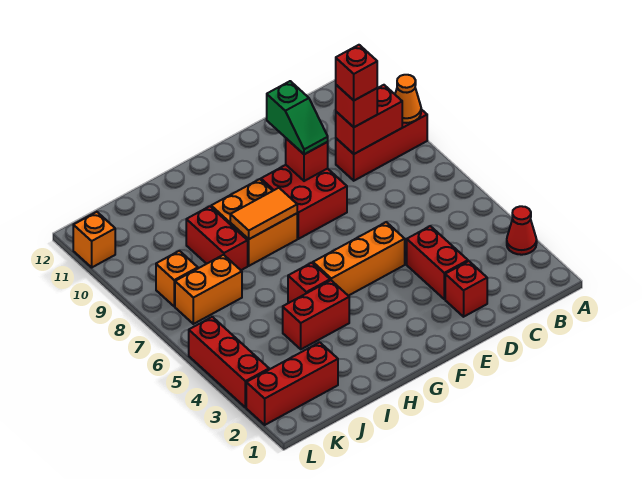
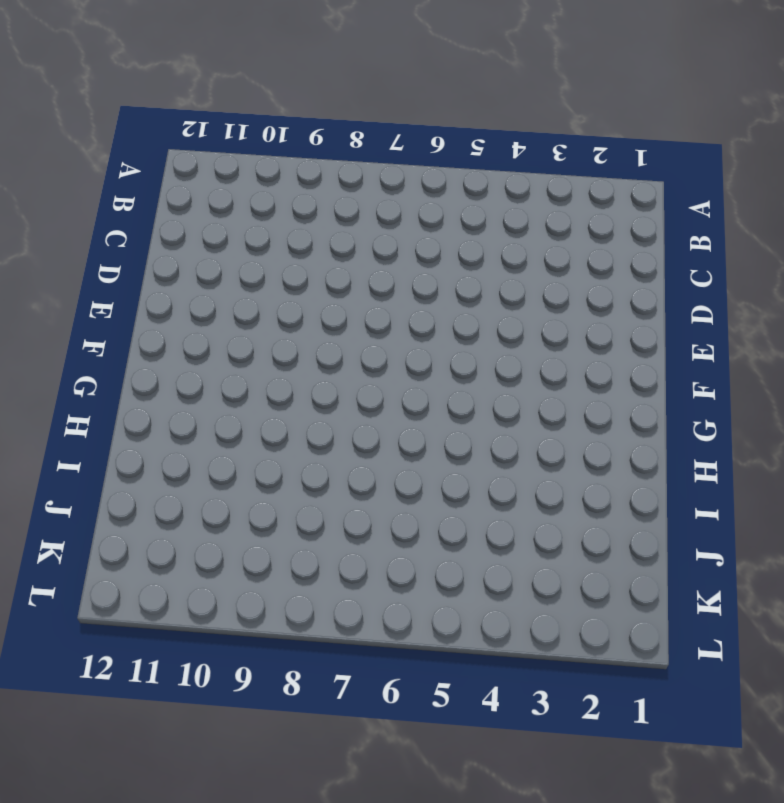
none -> red cone A3 level 1
none -> red brick A9:C9 level 1
none -> red brick D2 level 1

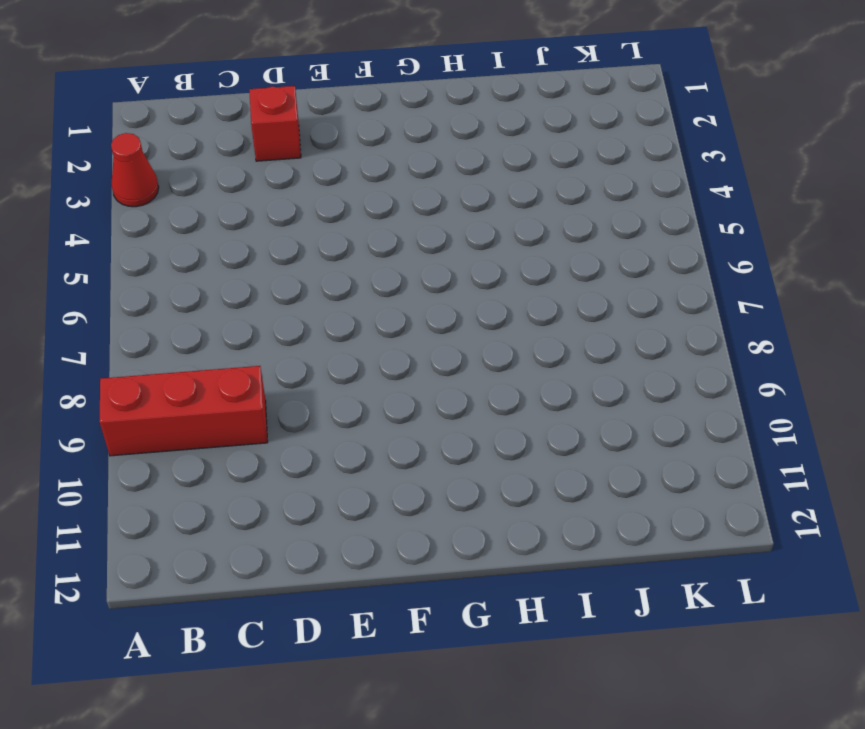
none -> red brick D3:D4 level 1
none -> orange brick E5:G5 level 1
none -> red brick E8:F9 level 1

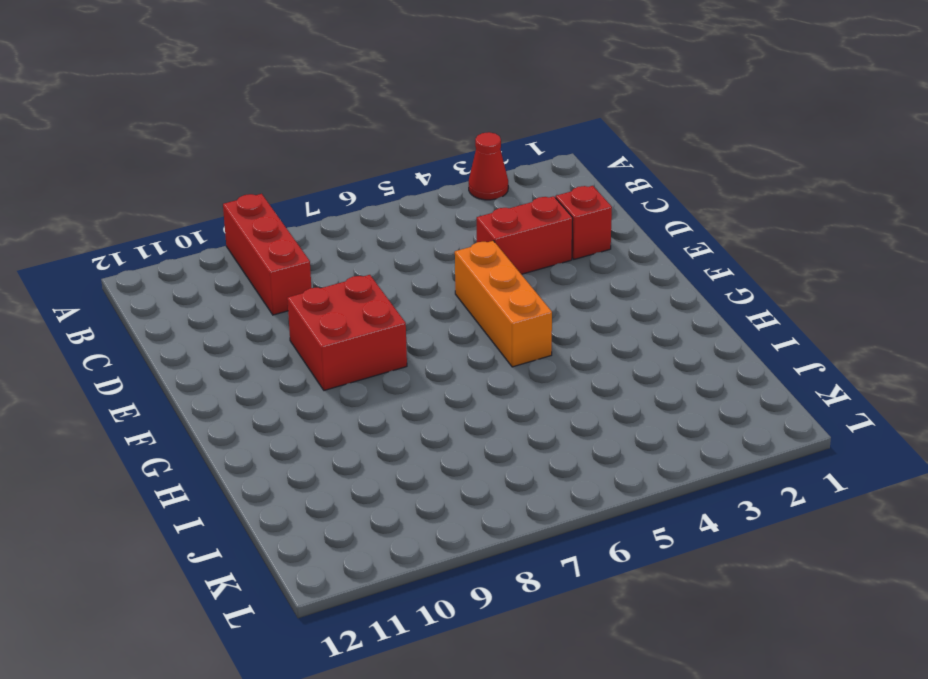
none -> orange brick G8:H9 level 1
none -> red brick H4:I4 level 1
none -> red brick H5 level 1

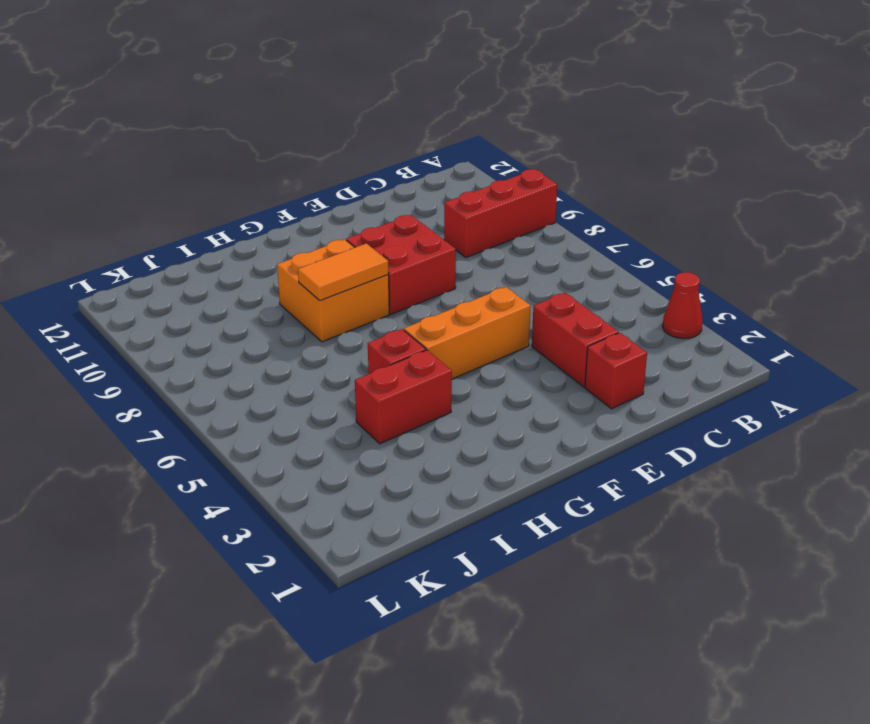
none -> red brick I8:I9 level 1
none -> red brick J2:L2 level 1
none -> orange brick J7:K7 level 1

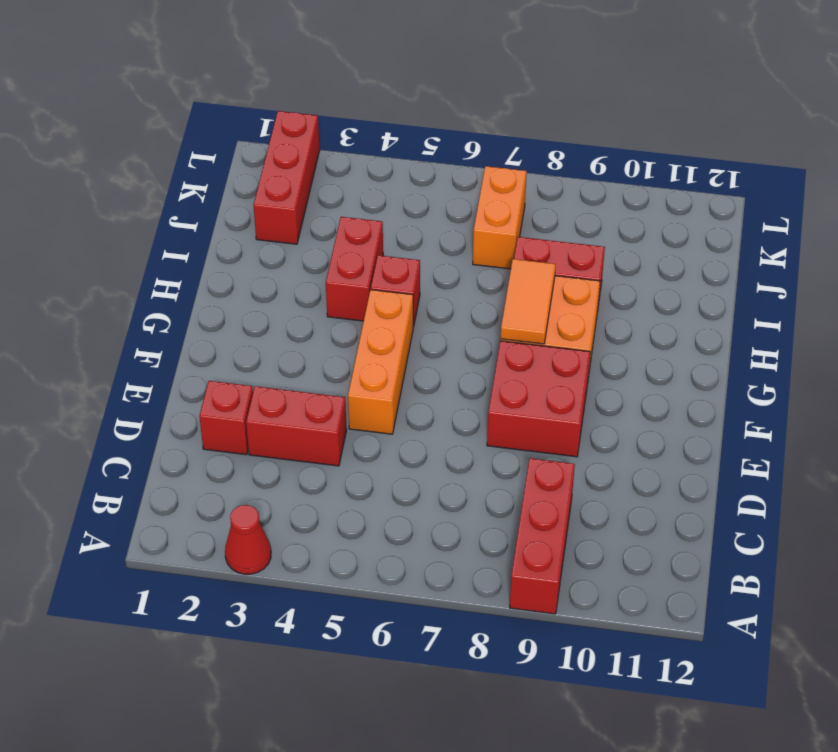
none -> orange brick K8 level 1
none -> red brick L3:L5 level 1
none -> orange brick L11 level 1

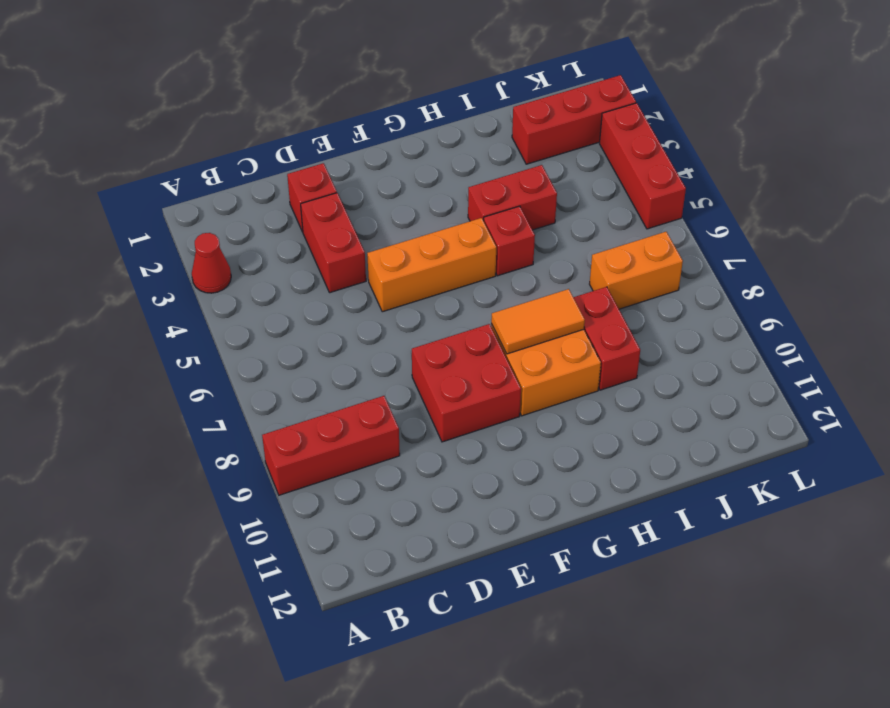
none -> orange brick K8 level 1
none -> orange brick L11 level 1
none -> orange cone A9 level 2

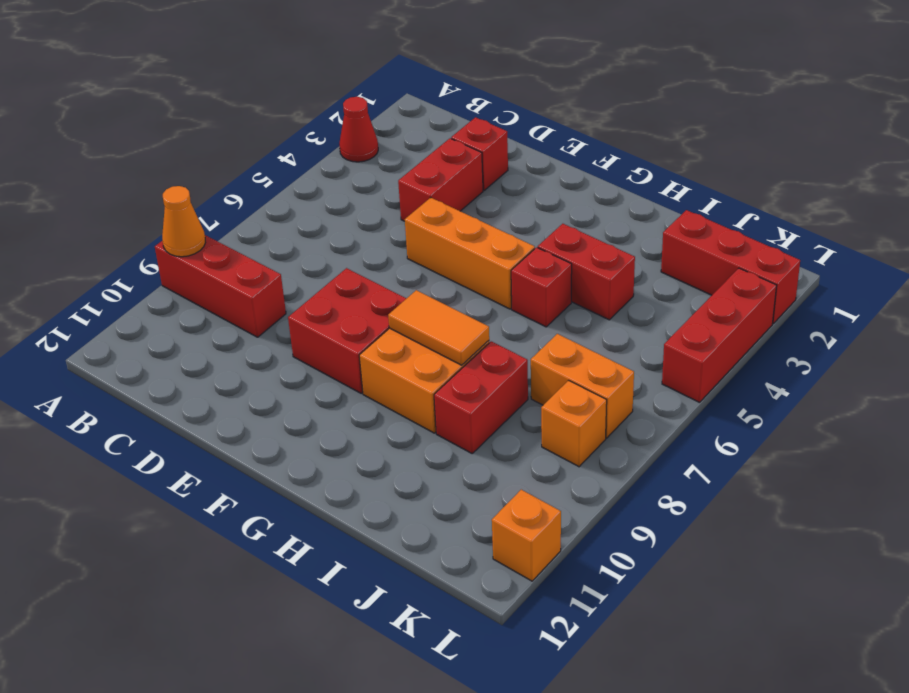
none -> red brick B9:C9 level 2
none -> red brick E9 level 2
none -> red brick C9 level 3

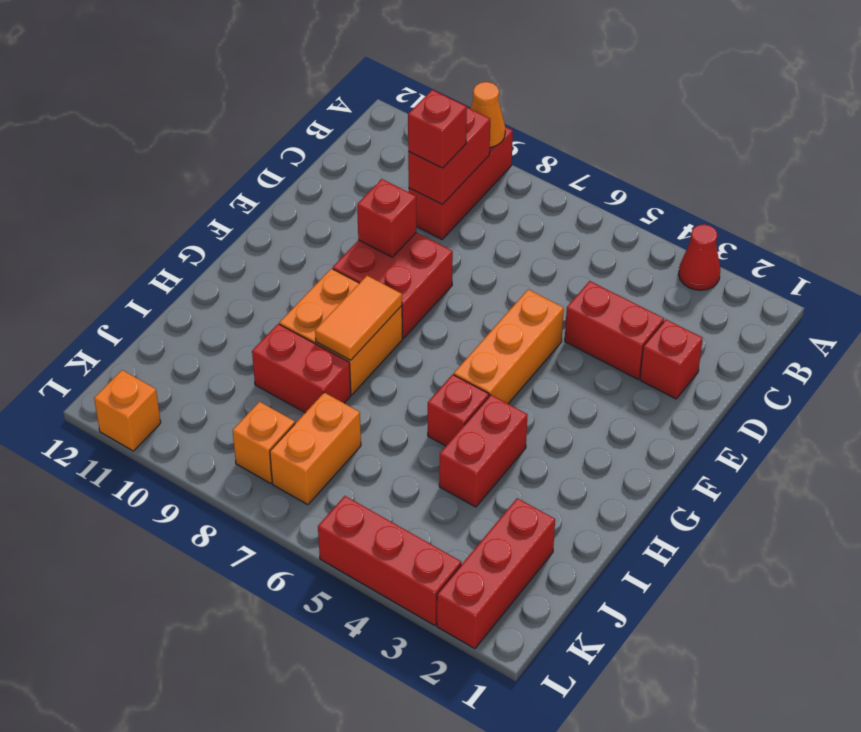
none -> green slope E9:E10 level 3 top 10
none -> red brick C9 level 4

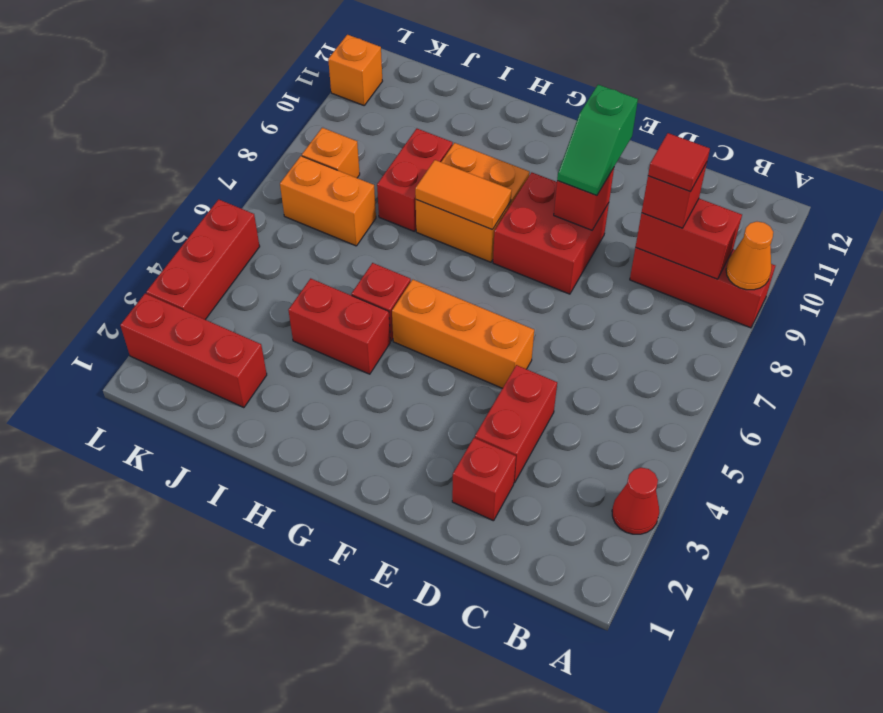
red tile C9 level 4 -> red brick C9 level 4

